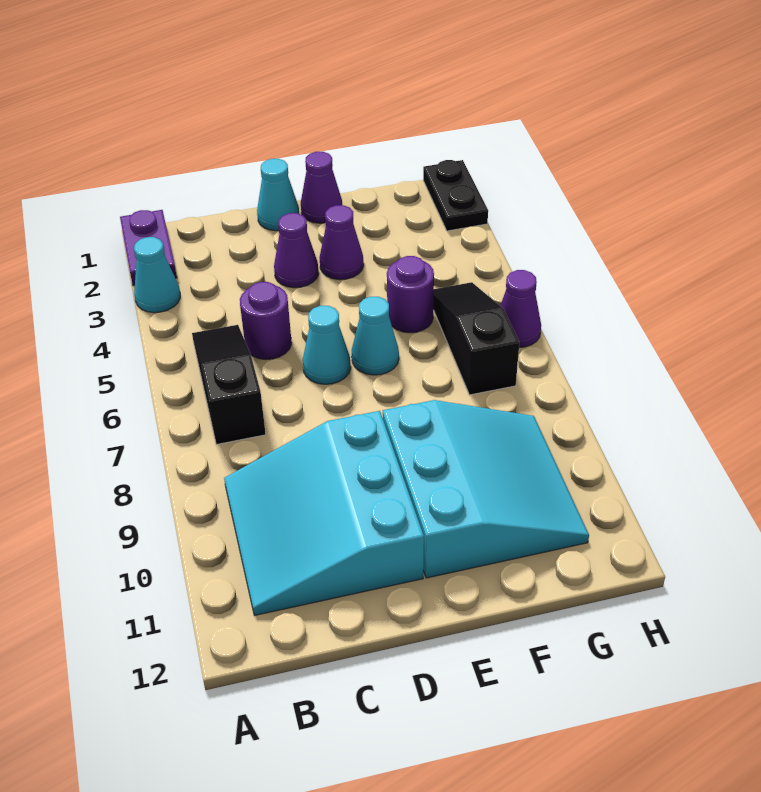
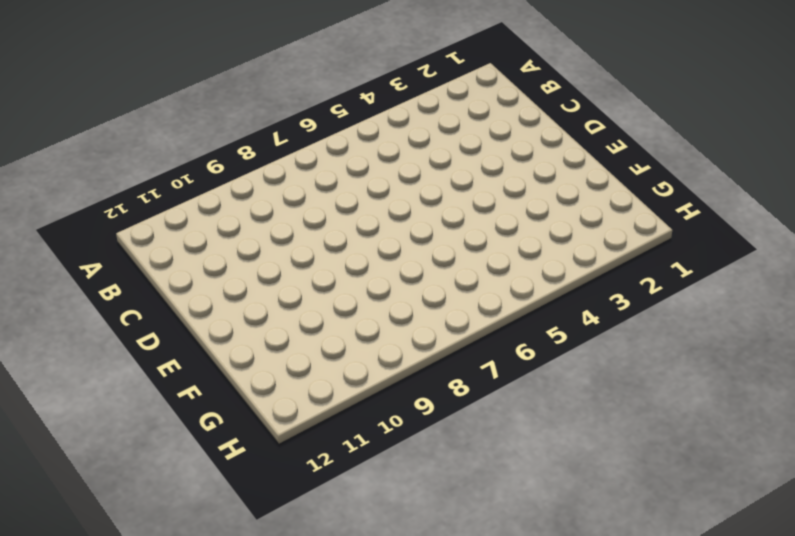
none -> purple plate A1:A2 level 1
none -> cyan cone A3 level 1
none -> black slope B5:B7 level 1 top 7

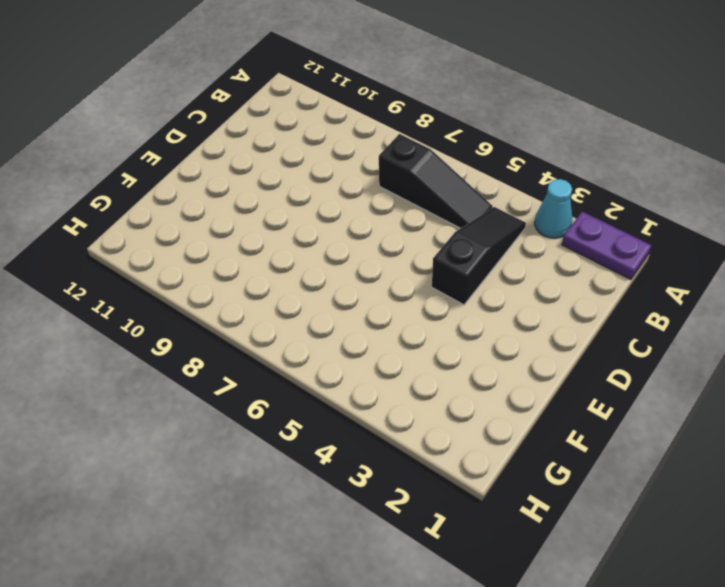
black slope B4:D4 level 1 top D -> black slope G5:G7 level 1 top 7
none -> cyan slope B9:D11 level 1 top D
none -> purple round brick C5 level 1
none -> cyan cone D1 level 1

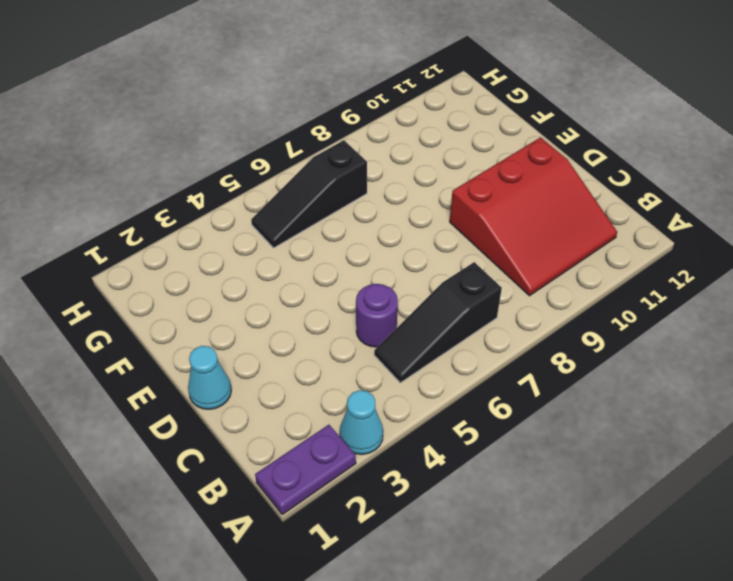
red slope B9:D11 level 1 top D -> cyan slope B9:D11 level 1 top D
none -> purple cone D3 level 1
none -> cyan cone D6 level 1
none -> purple cone E1 level 1

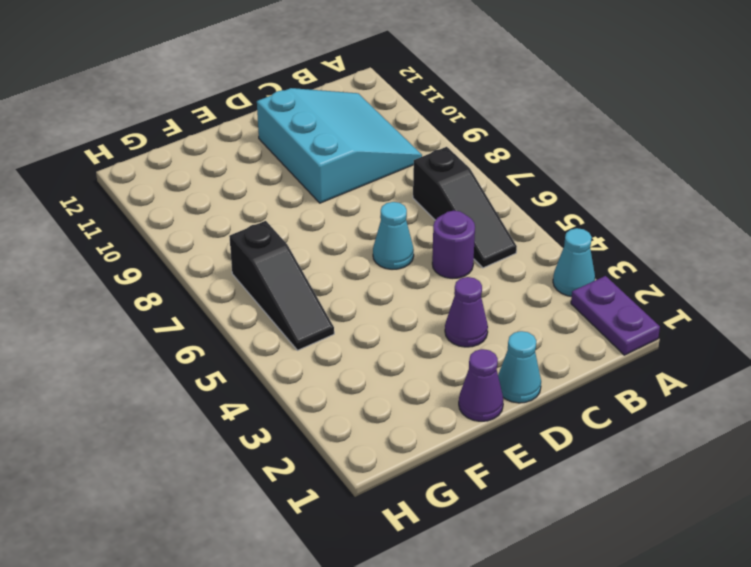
none -> purple cone E3 level 1
none -> cyan cone E6 level 1
none -> cyan slope E9:G11 level 1 top E

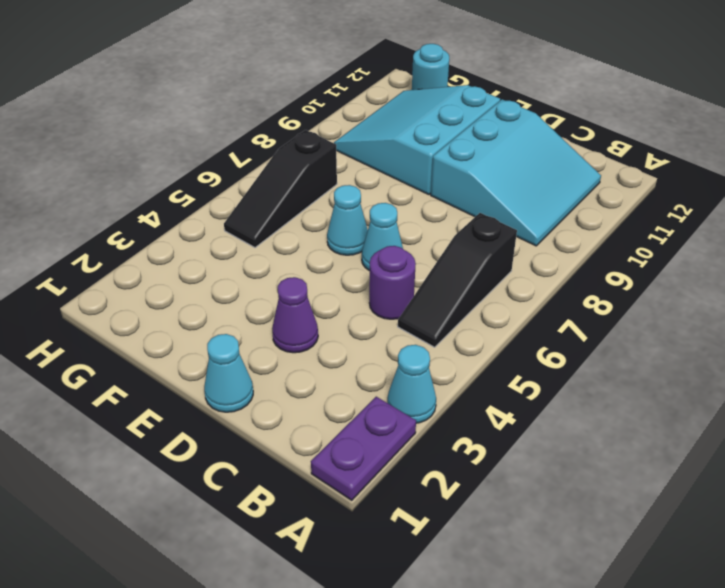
cyan round brick G12 level 1 -> none
none -> purple cone E1 level 1
none -> purple cone E3 level 1
none -> purple round brick F5 level 1

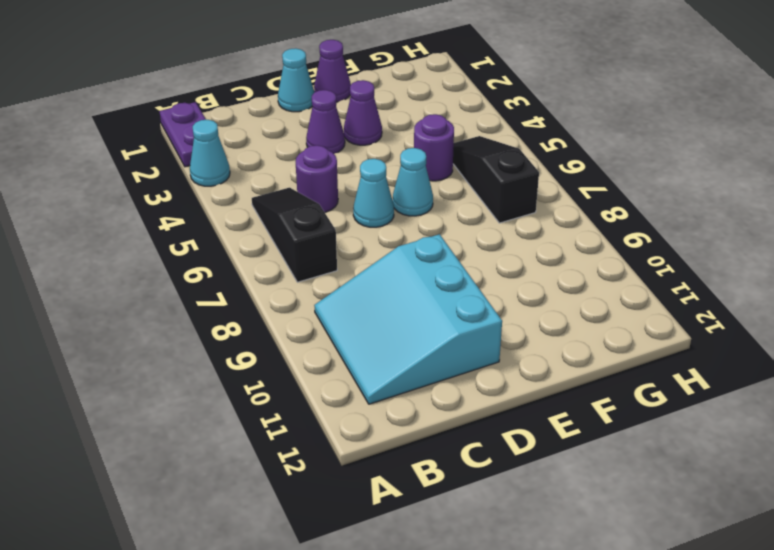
none -> cyan slope E9:G11 level 1 top E
none -> black plate H1:H2 level 1
none -> purple cone H6 level 1

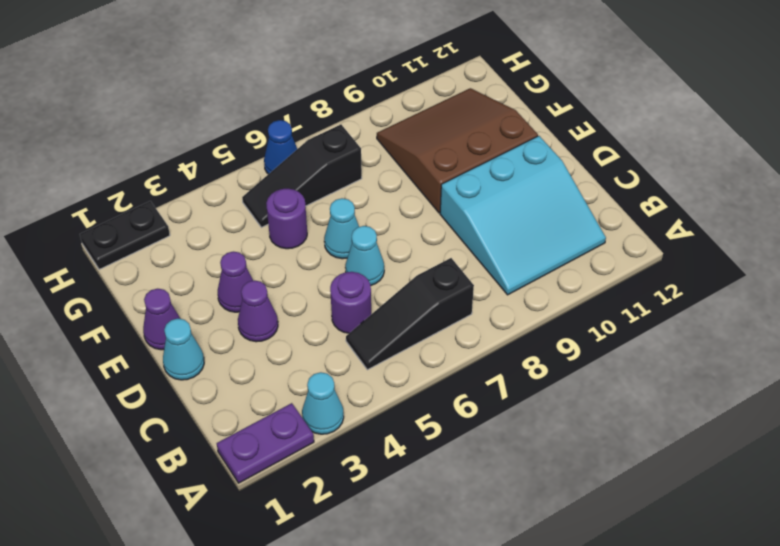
brown slope E9:G11 level 1 top E -> cyan slope E9:G11 level 1 top E
blue cone H6 level 1 -> purple cone H6 level 1

